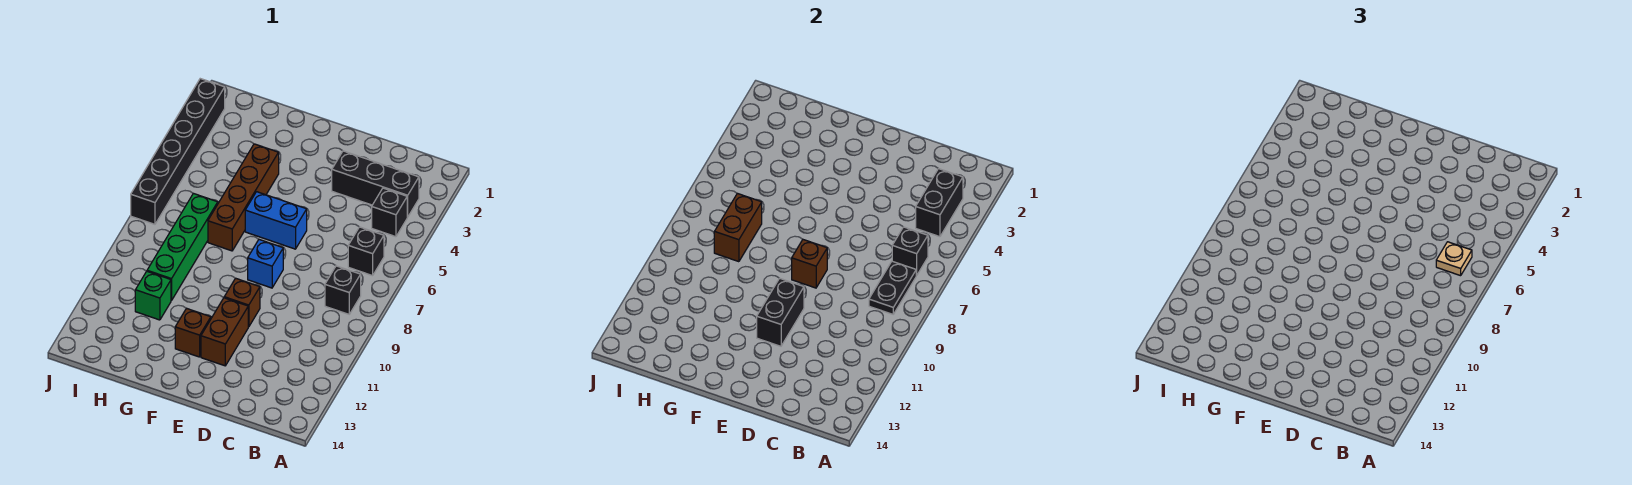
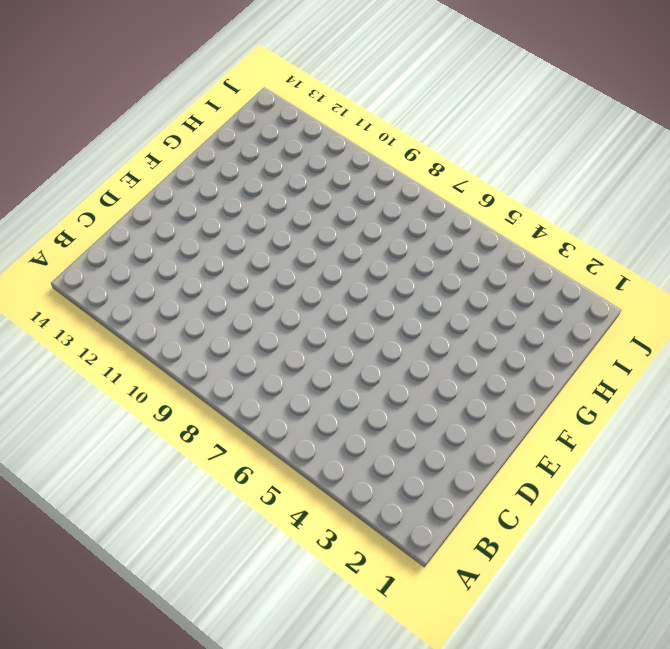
none -> black brick B3:D3 level 1
none -> black brick B4 level 1
none -> black brick B6 level 1

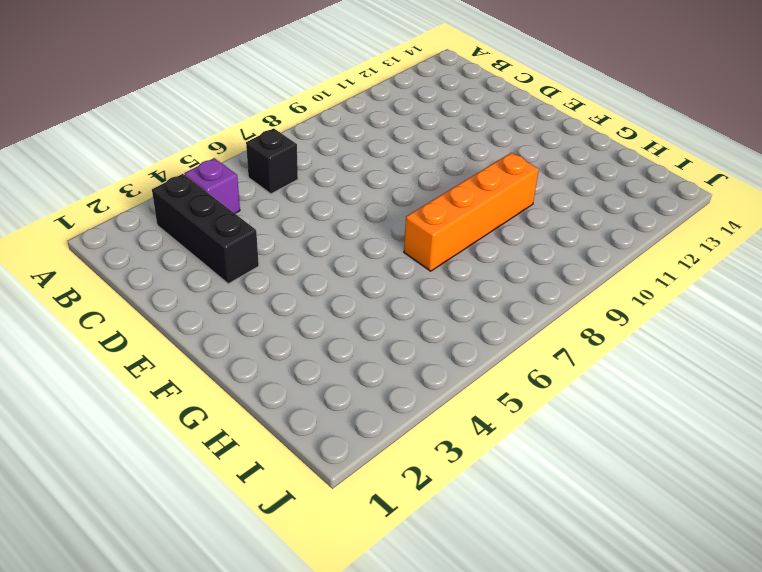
purple brick B4 level 1 -> black brick B4 level 1
orange brick G7:G10 level 1 -> brown brick G4:G7 level 1
none -> black brick B8 level 1
none -> blue brick E6:F6 level 1
none -> blue brick E8 level 1

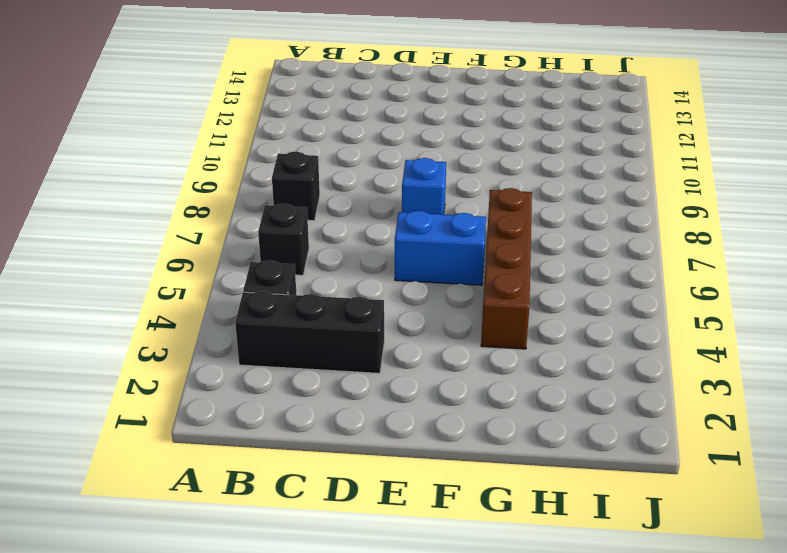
none -> brown brick E10 level 1
none -> brown brick E11:E12 level 1
none -> brown brick F12 level 1

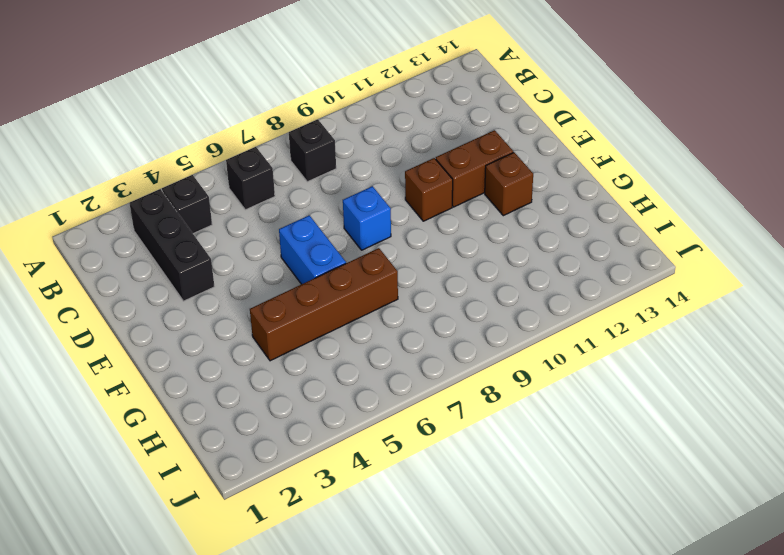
none -> green brick H7:H10 level 1
none -> green brick H11 level 1
none -> black brick J2:J7 level 1

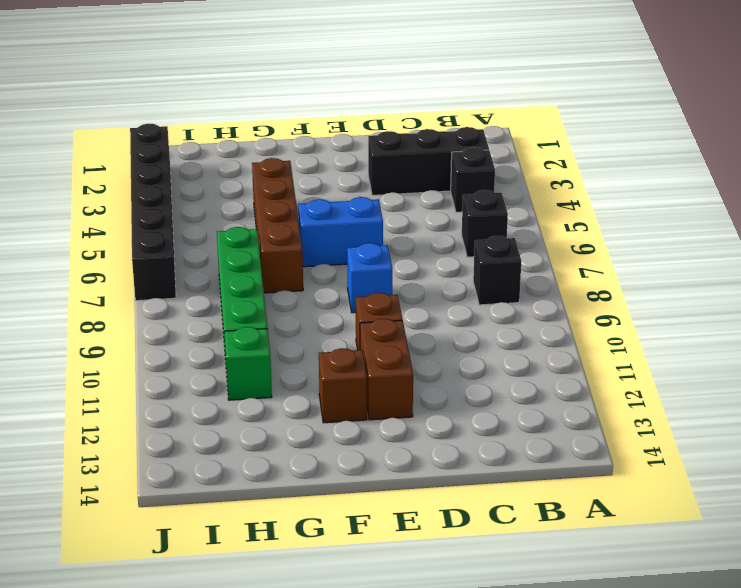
none -> black brick B3:B4 level 2
none -> black brick B6 level 2
none -> black plate B7:B8 level 2

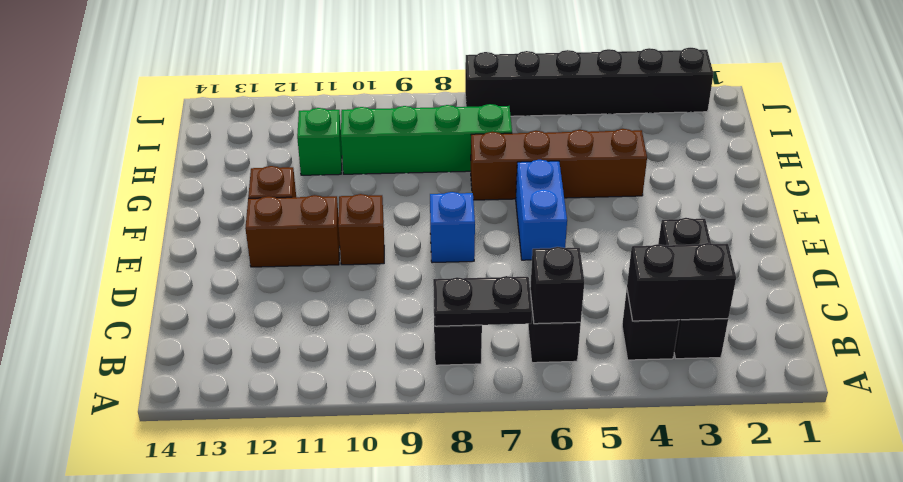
none -> brown brick E8 level 2
none -> black brick E10:E11 level 2
none -> brown brick H7:H8 level 2

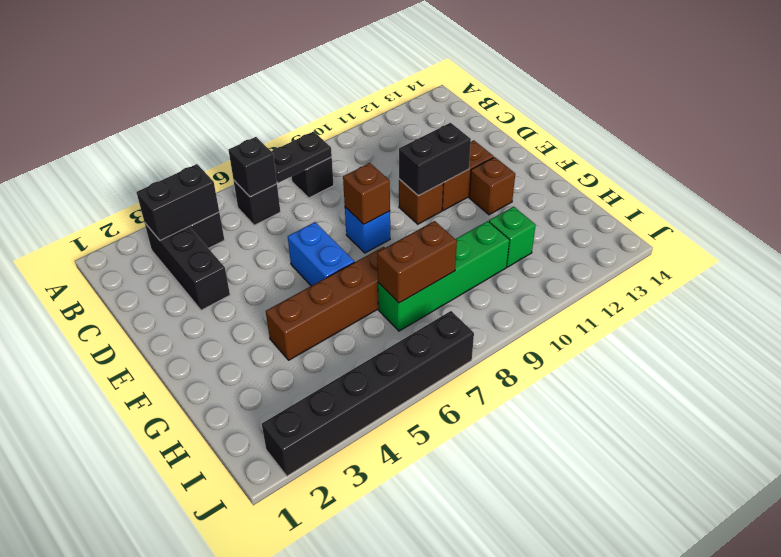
none -> tan plate B6 level 3

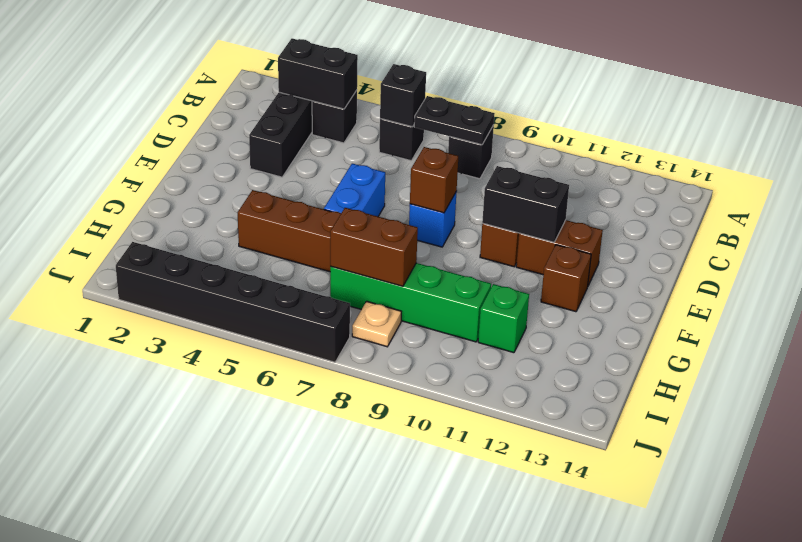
tan plate I8 level 1 -> tan plate B6 level 3

